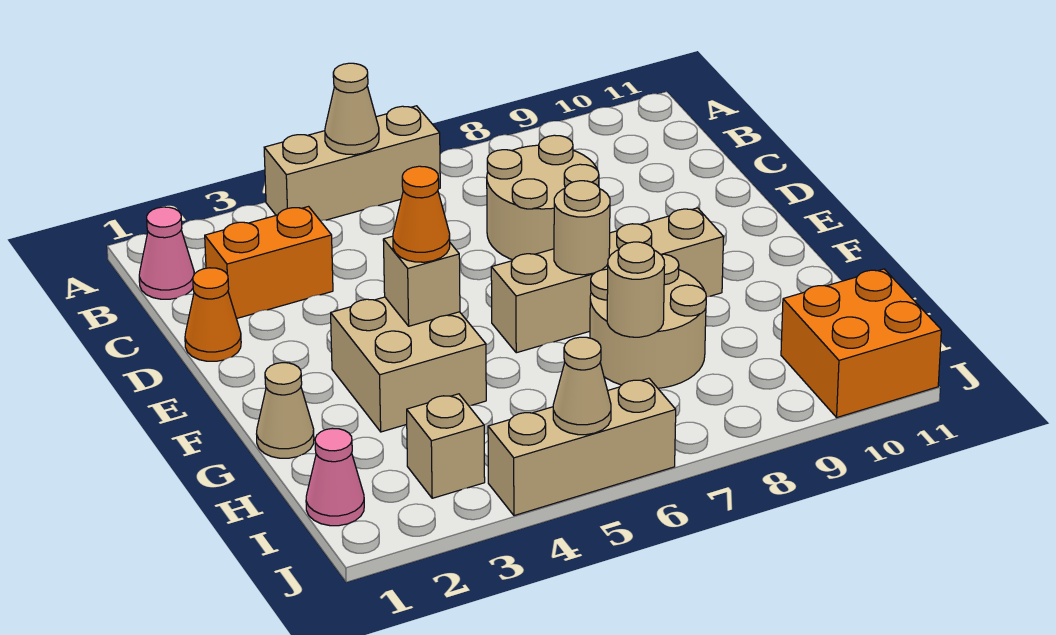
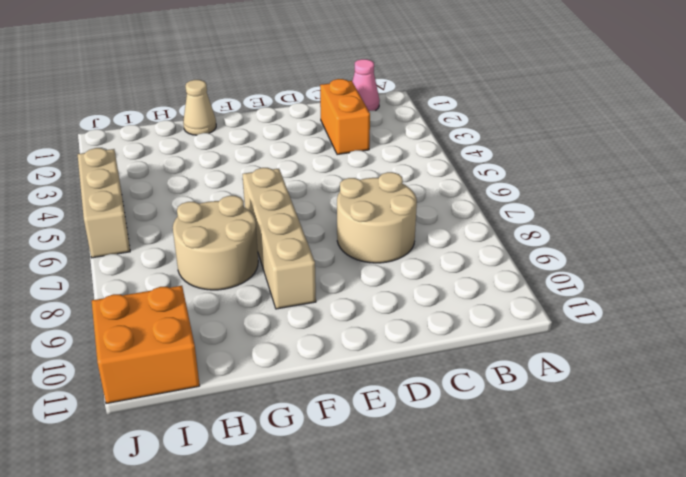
none -> tan brick A4:A6 level 1
none -> orange cone D1 level 1
none -> tan brick F3:G4 level 1

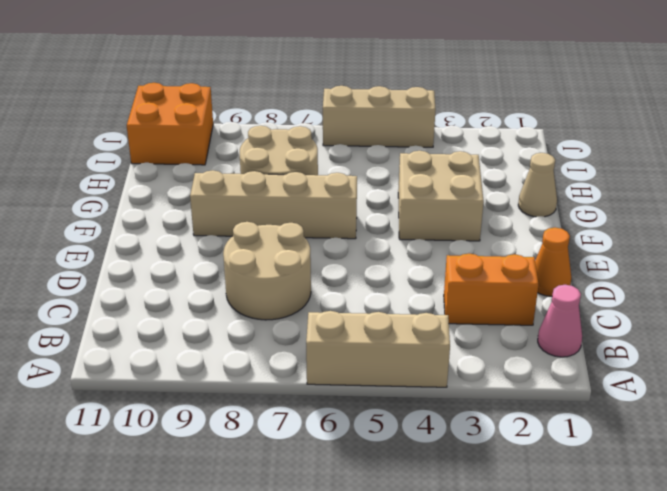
none -> pink cone I1 level 1
none -> tan brick I3 level 1
none -> tan cone A5 level 2

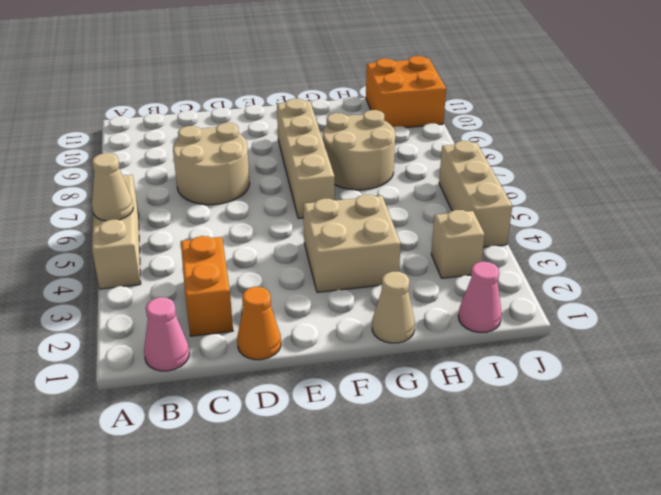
none -> tan brick F4 level 2
none -> tan round brick F7 level 2
none -> tan round brick H7 level 2

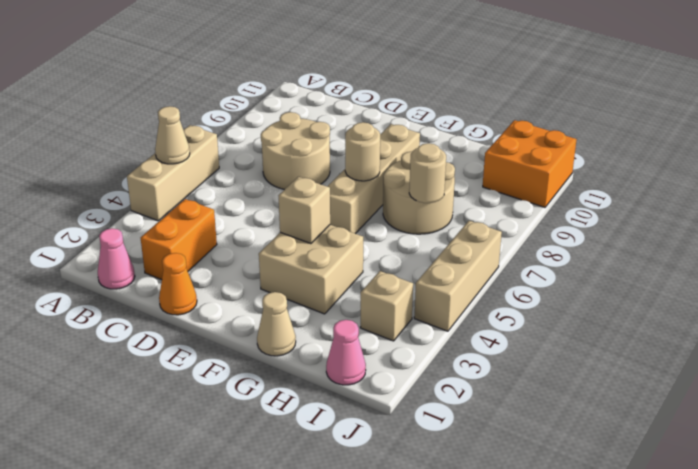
none -> tan cone J5 level 2
none -> orange cone F4 level 3

